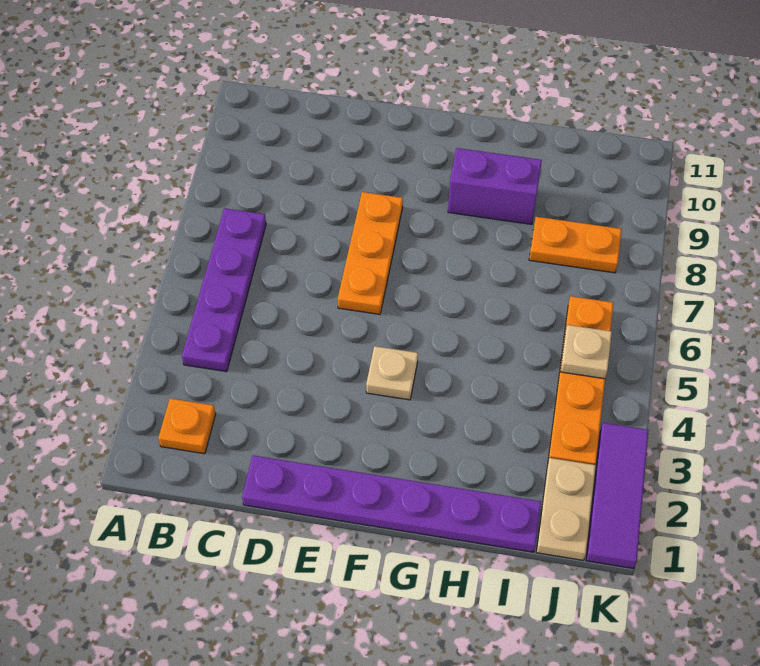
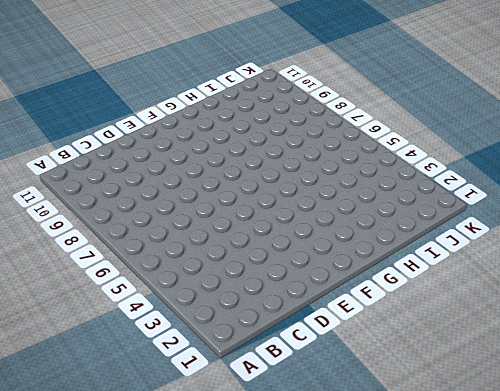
none -> orange plate B2 level 1
none -> purple plate B4:B7 level 1

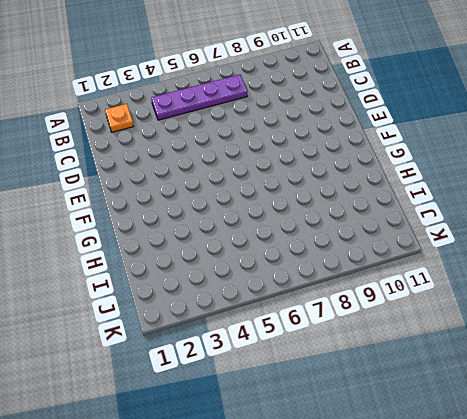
none -> purple plate D1:I1 level 1
none -> orange plate E6:E8 level 1

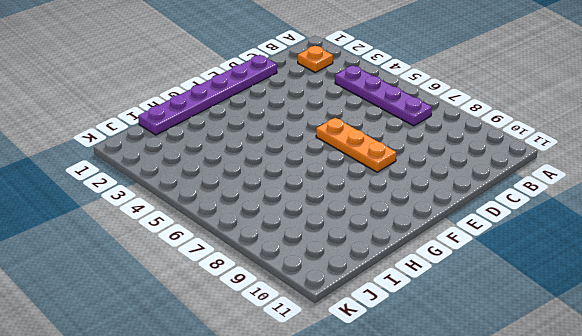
none -> tan plate F4 level 1
none -> purple brick G9:H9 level 1

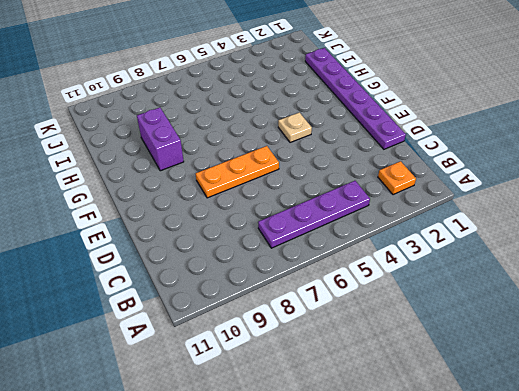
none -> orange plate I8:J8 level 1
none -> tan plate J1:J2 level 1

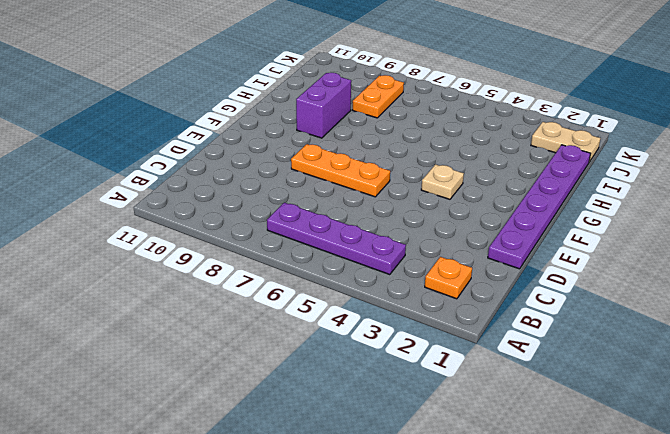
none -> orange plate J3:J6 level 1
none -> purple tile K1:K3 level 1

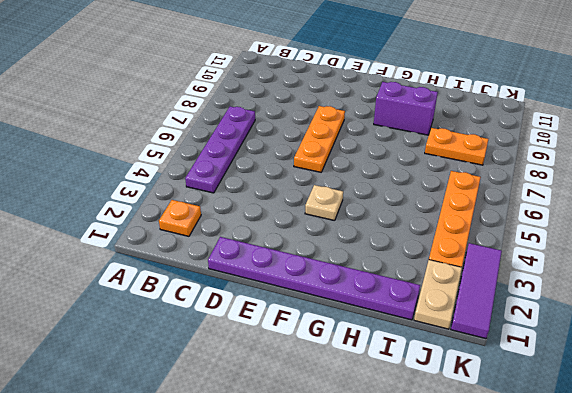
none -> tan plate J5 level 2

